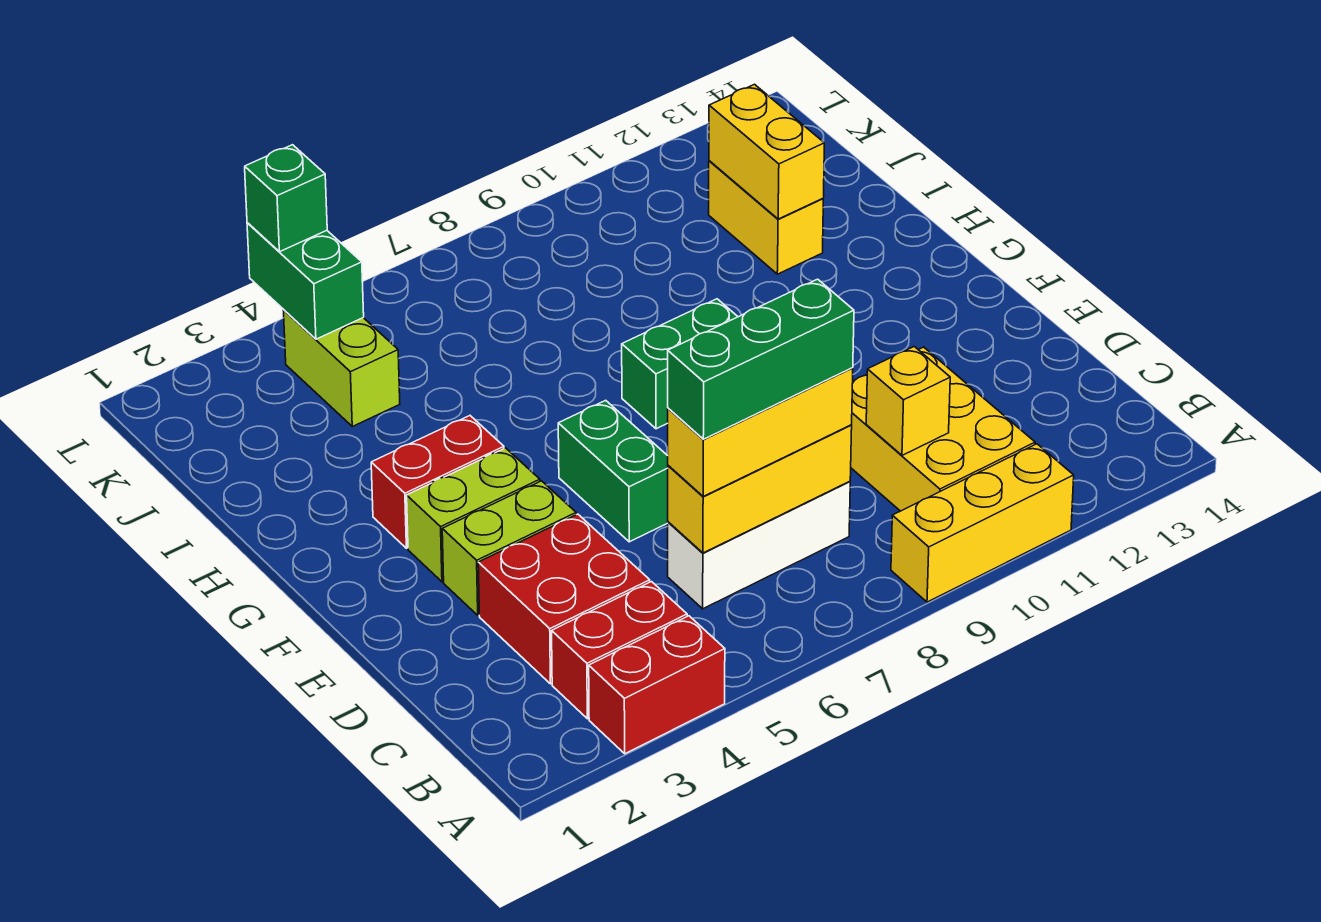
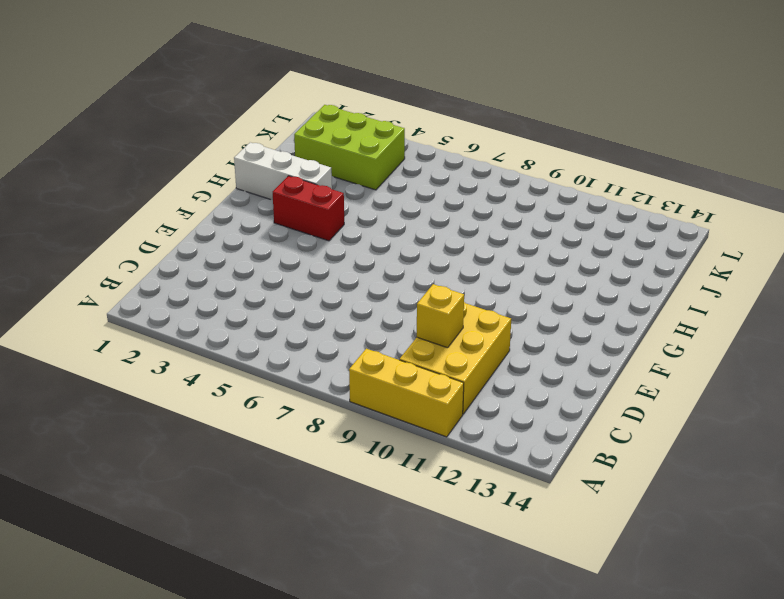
white brick H1:H3 level 1 -> white brick C6:C8 level 1
lime brick J2:K4 level 1 -> lime brick J4:K4 level 1
none -> red brick A3:A4 level 1
none -> red brick B3:B4 level 1
none -> red brick C3:D4 level 1

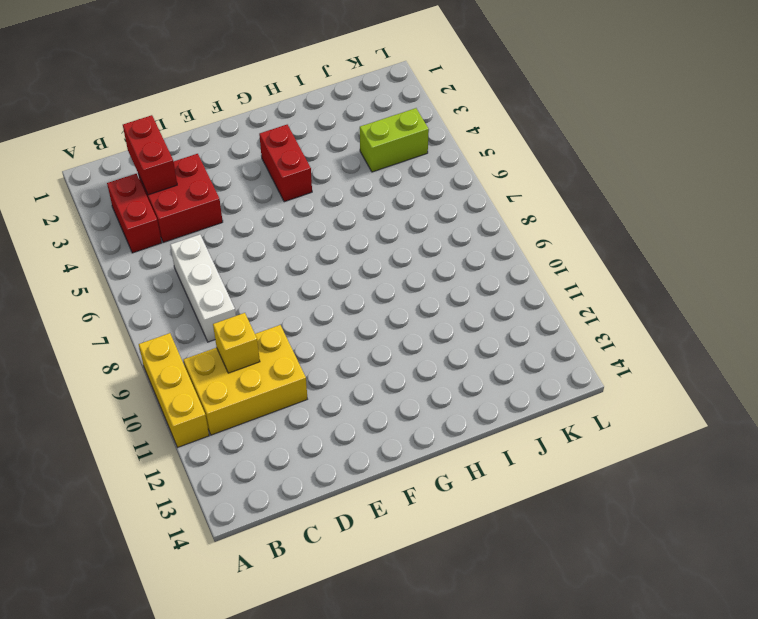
red brick C2:C3 level 2 -> red brick A3:A4 level 1
none -> lime brick E3:E4 level 1
none -> green brick E6:F6 level 1
none -> lime brick F3:F4 level 1

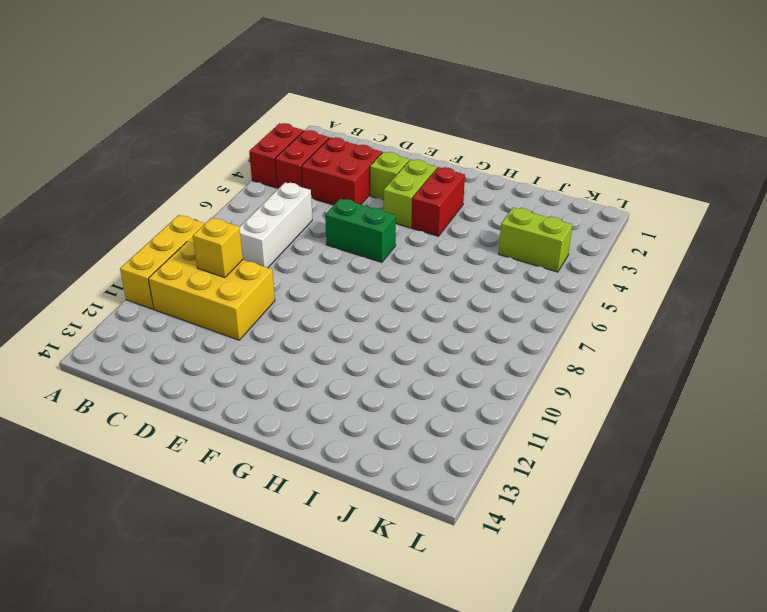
lime brick E3 level 1 -> lime brick E3:E4 level 1
none -> green brick G8:G9 level 1
none -> yellow brick I12:J12 level 1
none -> yellow brick C6:C8 level 2

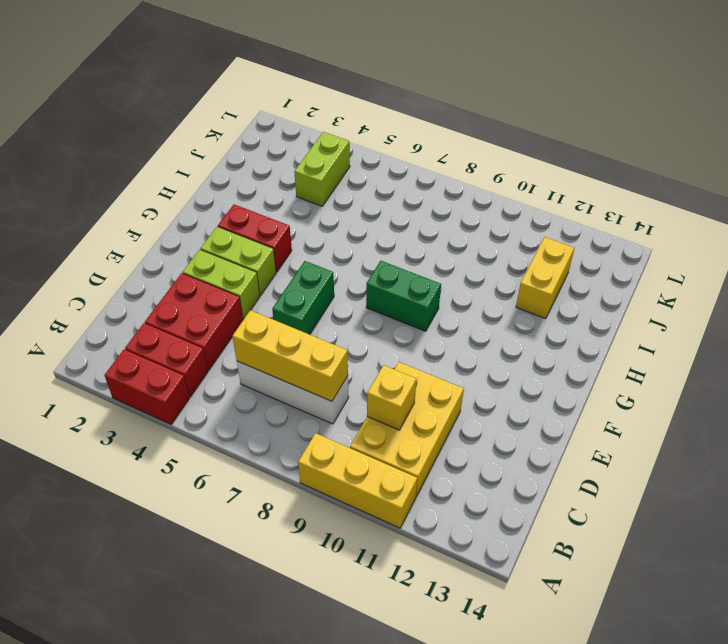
none -> yellow brick I12:J12 level 2
none -> green brick K4:L4 level 2
none -> yellow brick C6:C8 level 3

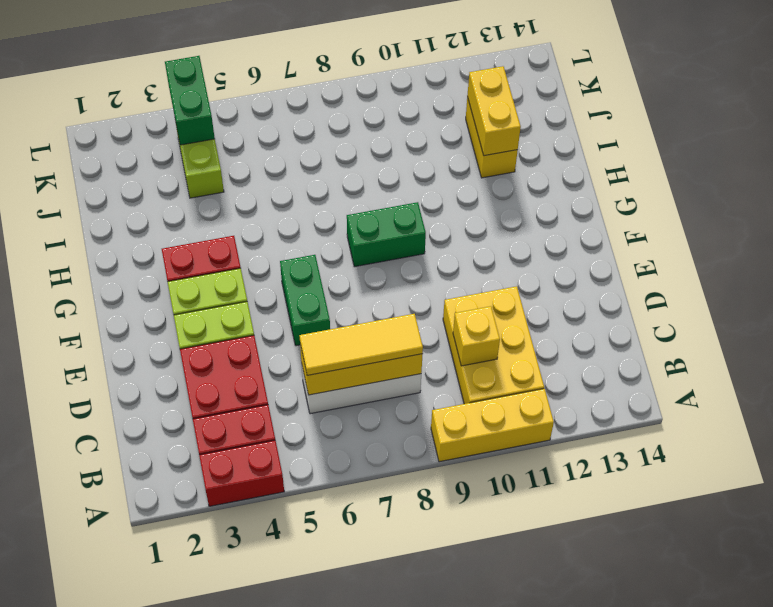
yellow tile C6:C8 level 3 -> yellow brick C6:C8 level 3
none -> green brick L4 level 3
none -> green brick C6:C8 level 4

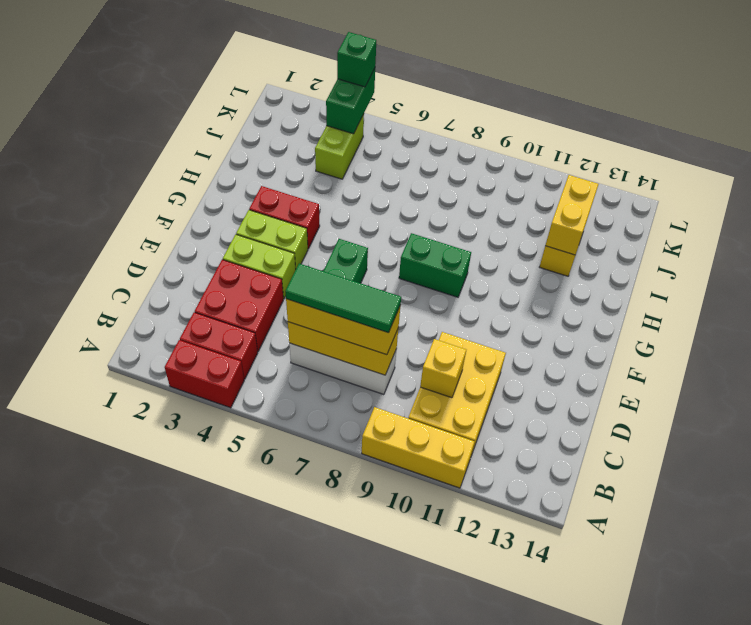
green tile C6:C8 level 4 -> green brick C6:C8 level 4

